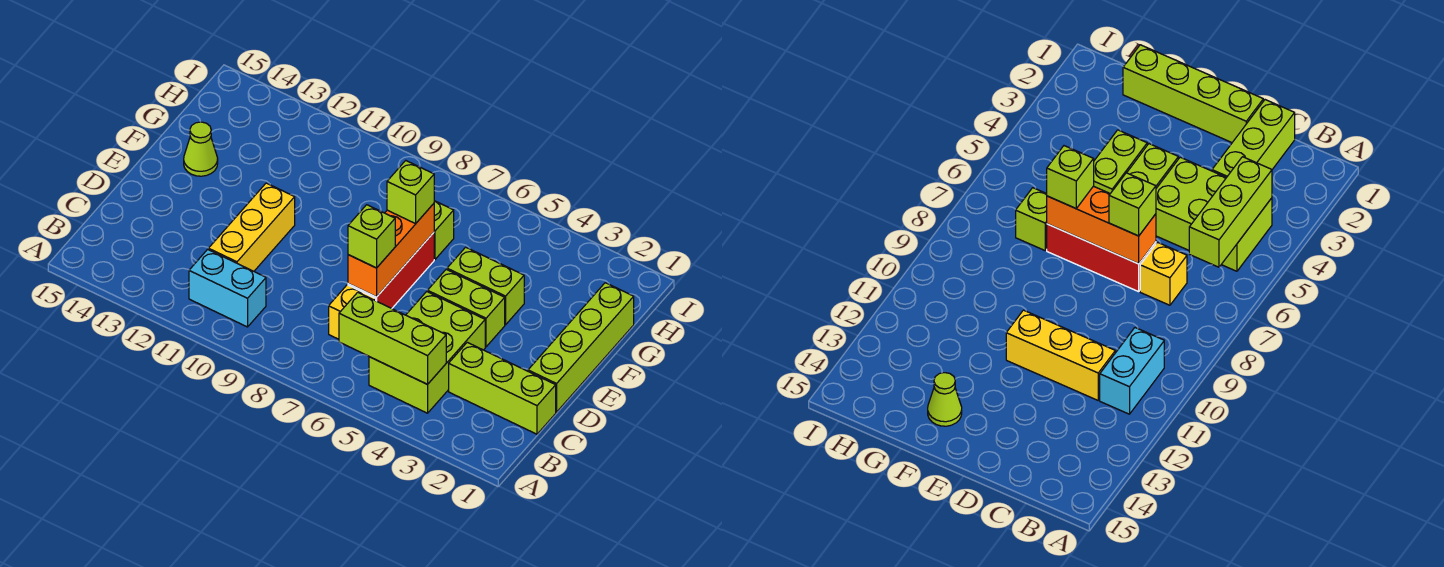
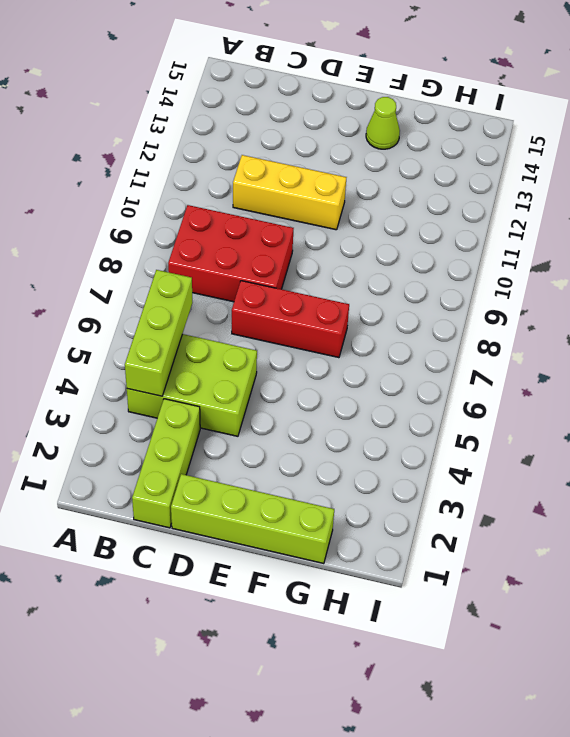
red brick B8:D9 level 1 -> none
none -> cyan brick B10:B11 level 1
none -> yellow brick C7 level 1
none -> lime brick E4:E5 level 1

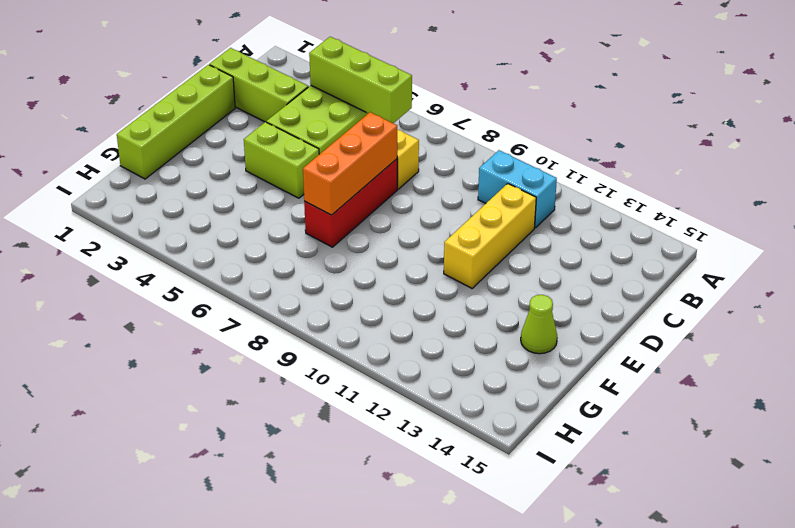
none -> lime brick F4:F5 level 1
none -> lime brick G7 level 1
none -> lime brick D7 level 3

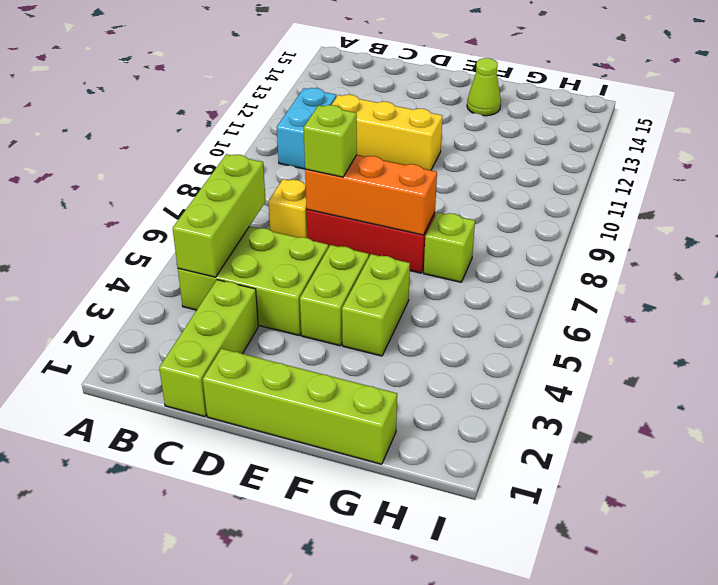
none -> lime brick F7 level 3

